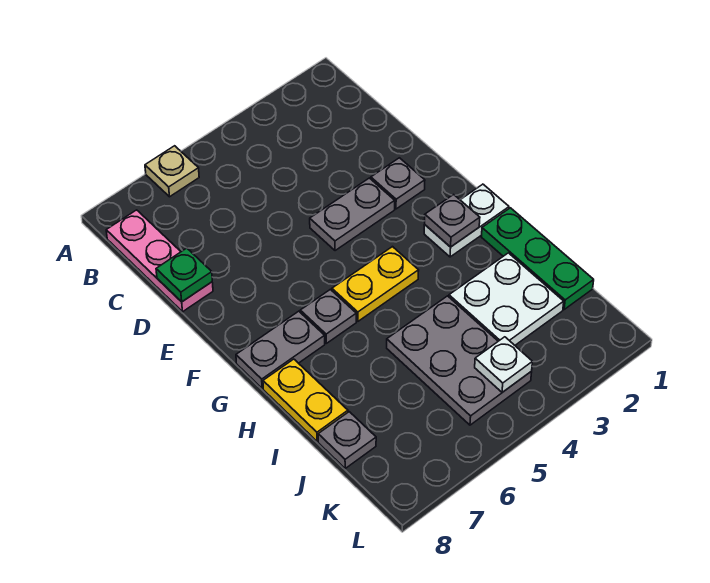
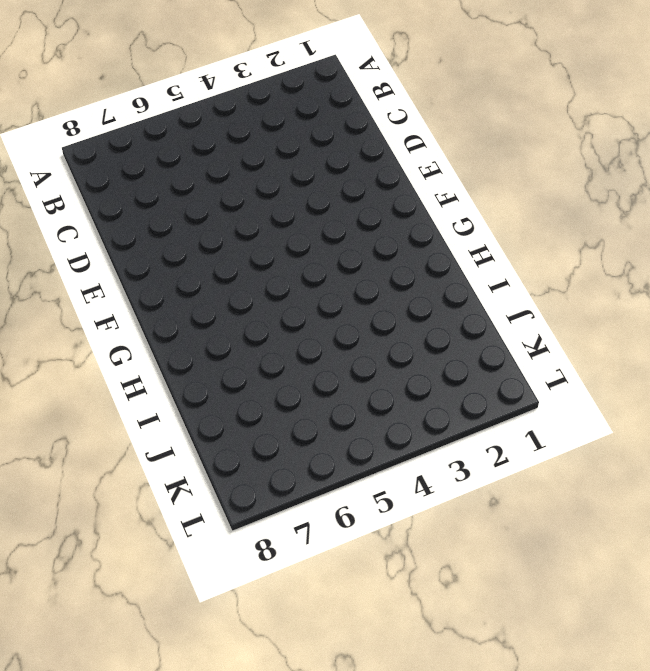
none -> tan plate A6 level 1
none -> pink plate B8:D8 level 1
none -> grey plate E2 level 1

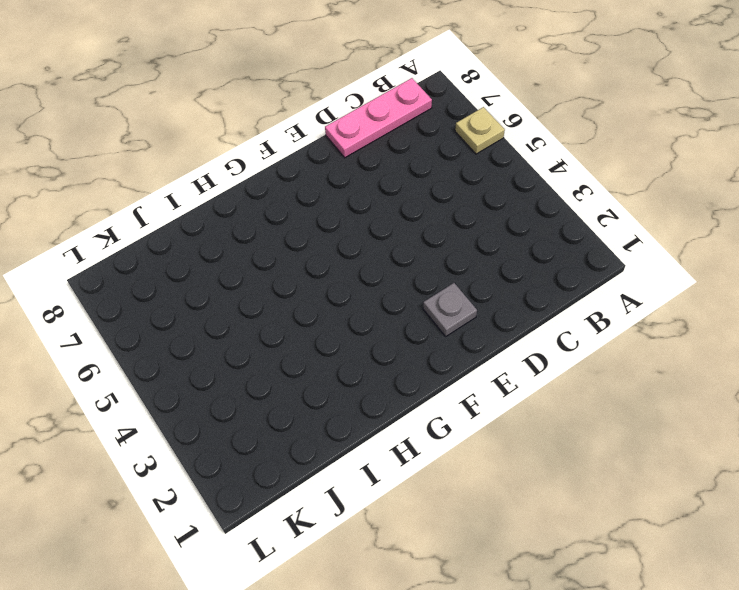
none -> grey plate E3:E4 level 1
none -> white plate G1:G2 level 1
none -> yellow plate G4:G5 level 1

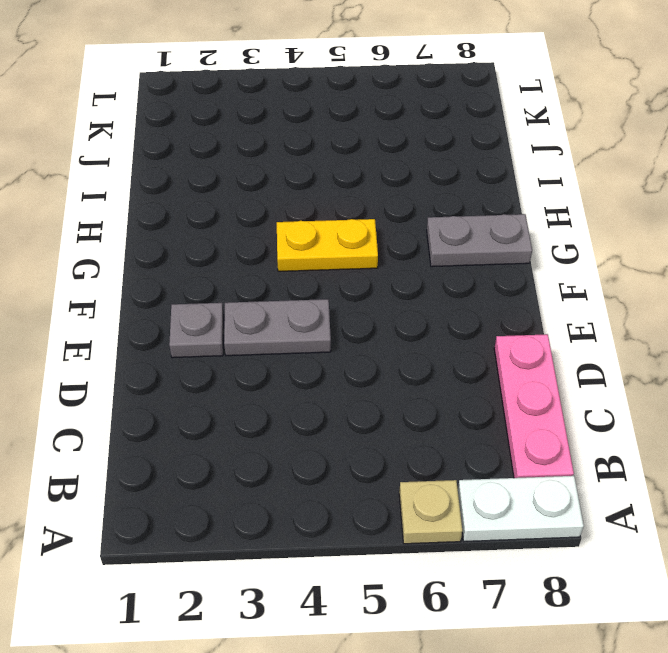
white plate A7:A8 level 1 -> white plate G1:G2 level 1
none -> grey plate G6 level 1
none -> green plate H1:J1 level 1
none -> yellow plate H8:I8 level 1

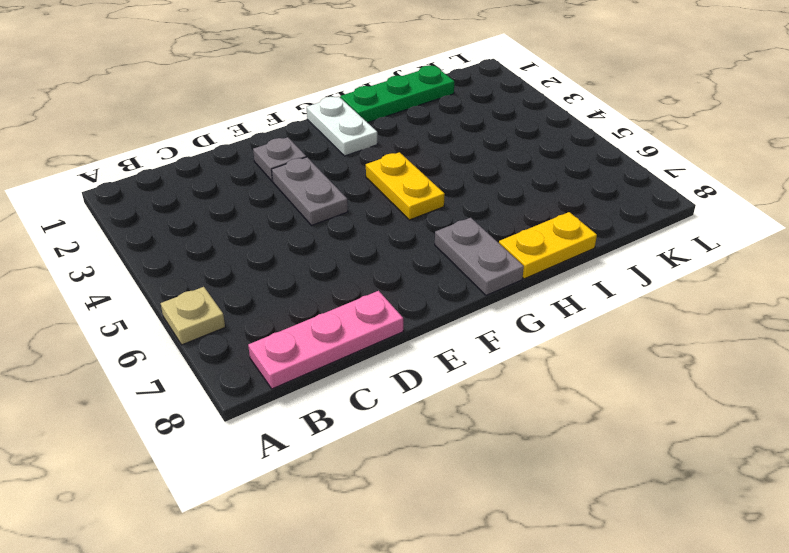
none -> grey plate G6 level 1
none -> white plate I2:J3 level 1
none -> grey plate I4:K5 level 1

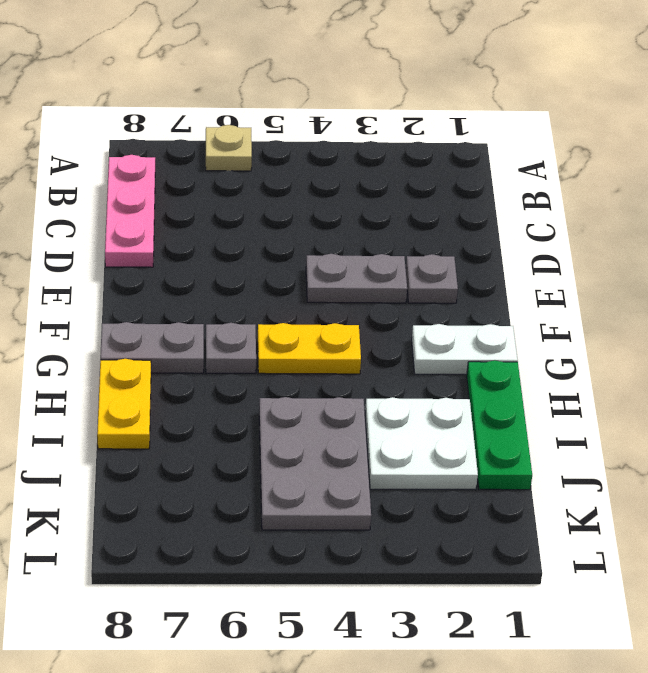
none -> grey plate J8 level 1
none -> green plate D8 level 2
none -> grey plate G2 level 2

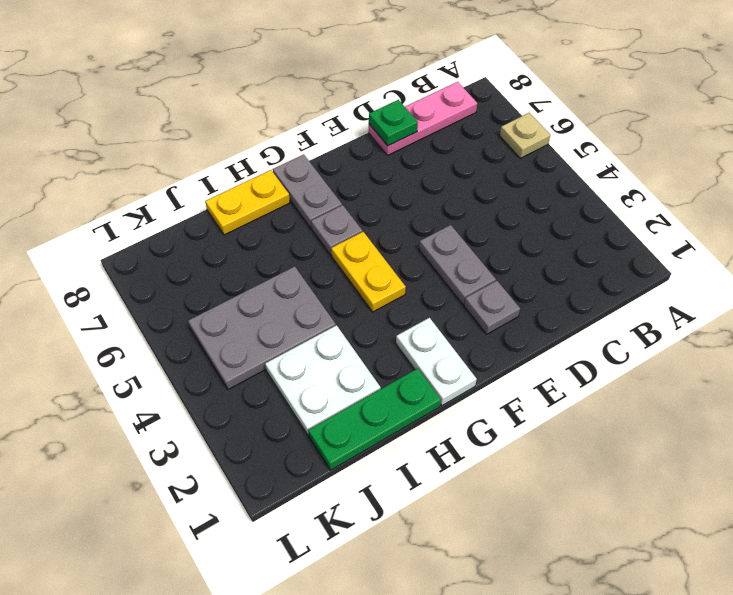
none -> grey plate J8 level 1
none -> grey plate G2 level 2
none -> white plate K4 level 2

